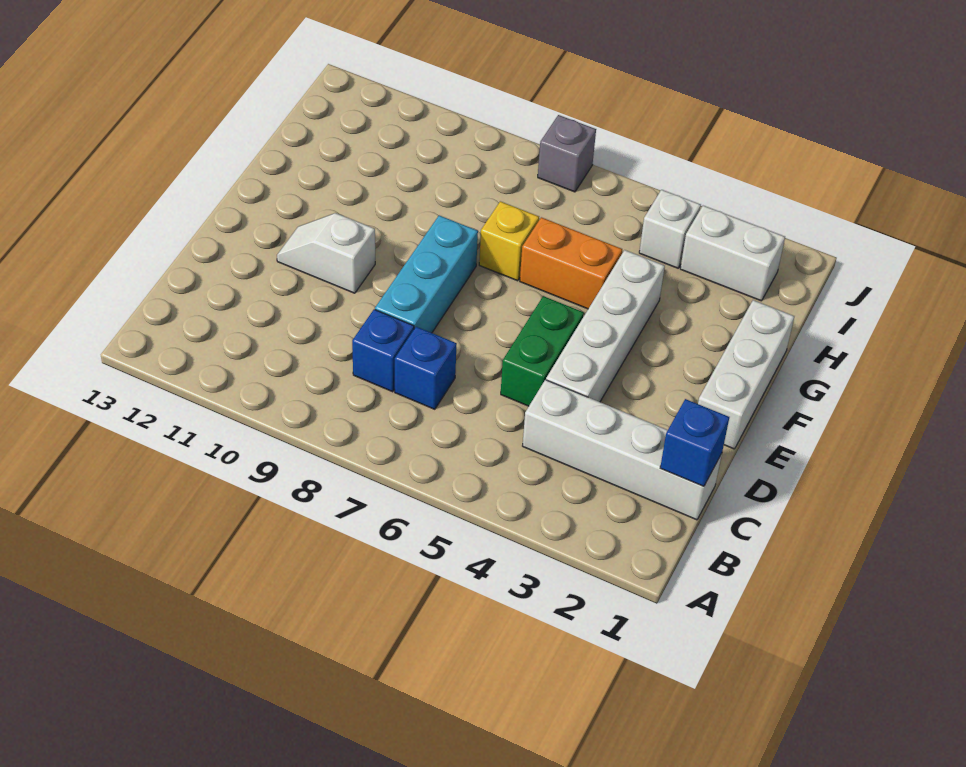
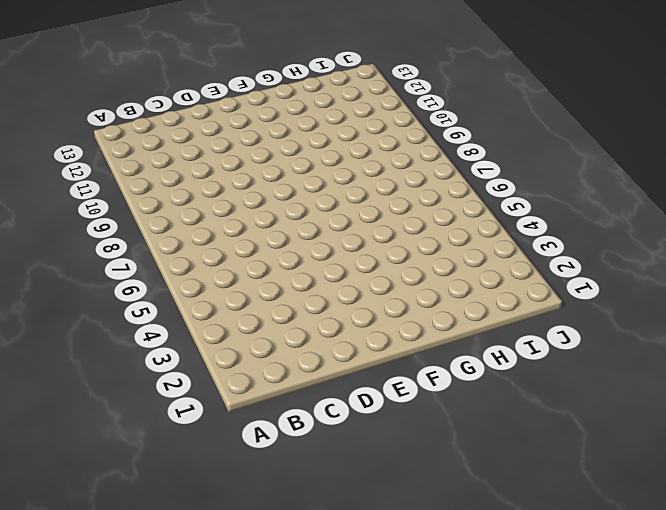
none -> white brick C1:C4 level 1
none -> blue brick C7 level 1
none -> blue brick C8 level 1

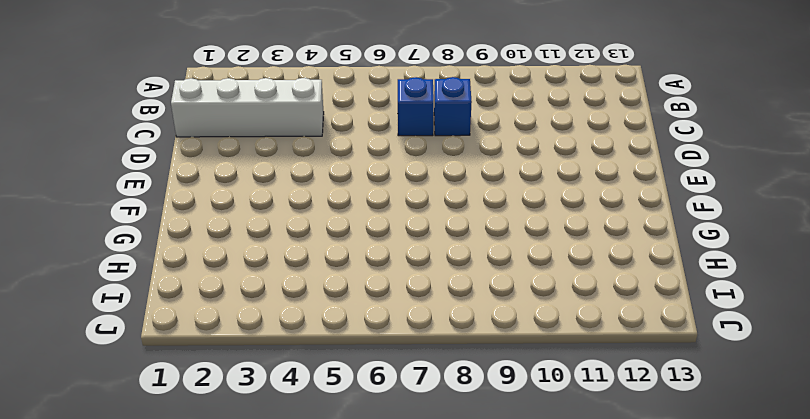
none -> white brick D4:G4 level 1
none -> green brick D5:E5 level 1
none -> cyan brick D8:F8 level 1

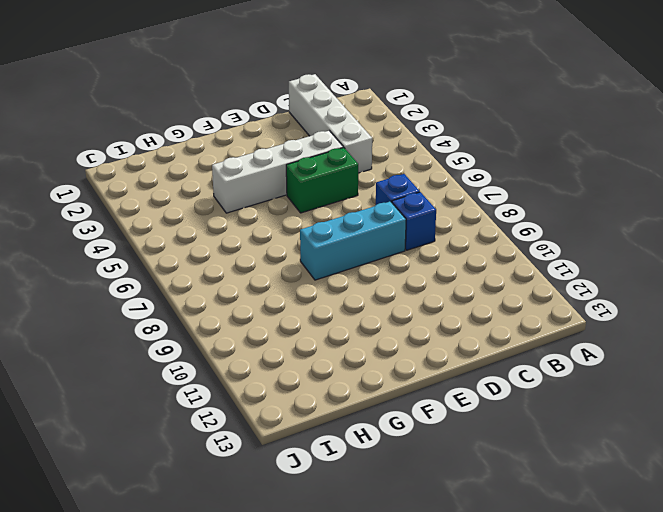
none -> white brick E1:G1 level 1
none -> white slope E10:E11 level 1 top 10
none -> orange brick G5:G6 level 1

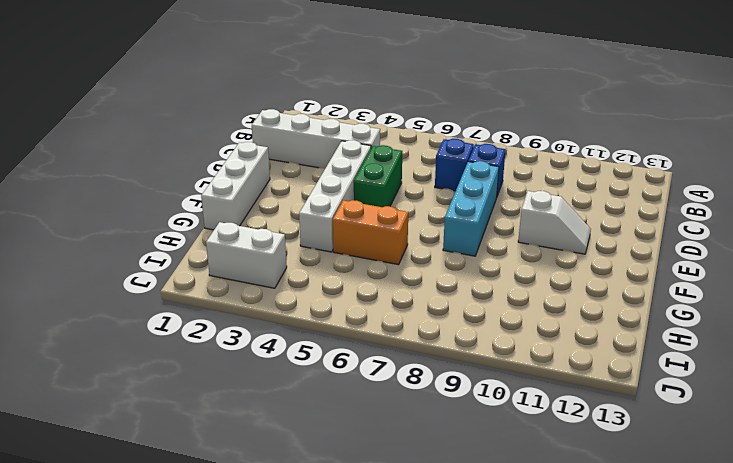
none -> yellow brick G7 level 1
none -> white brick I4 level 1
none -> grey brick J7 level 1

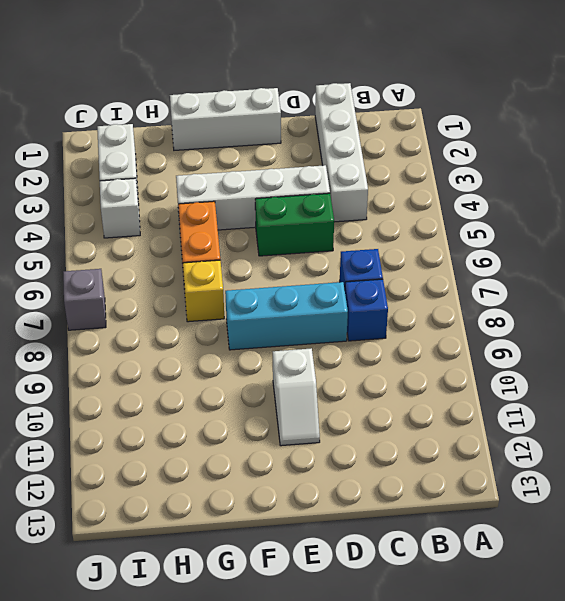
none -> blue brick C1 level 2

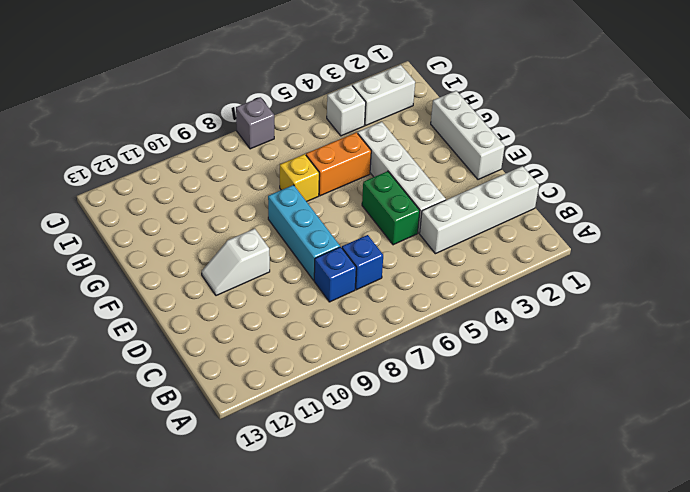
none -> blue brick C1 level 2

